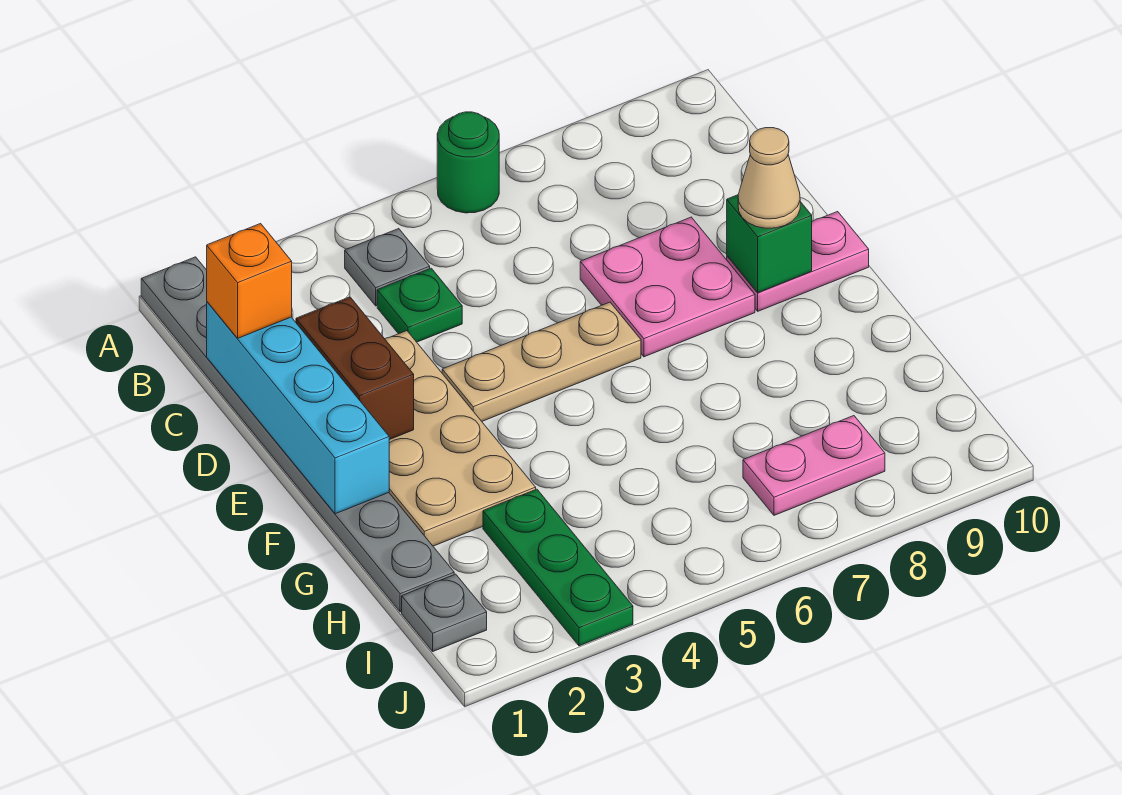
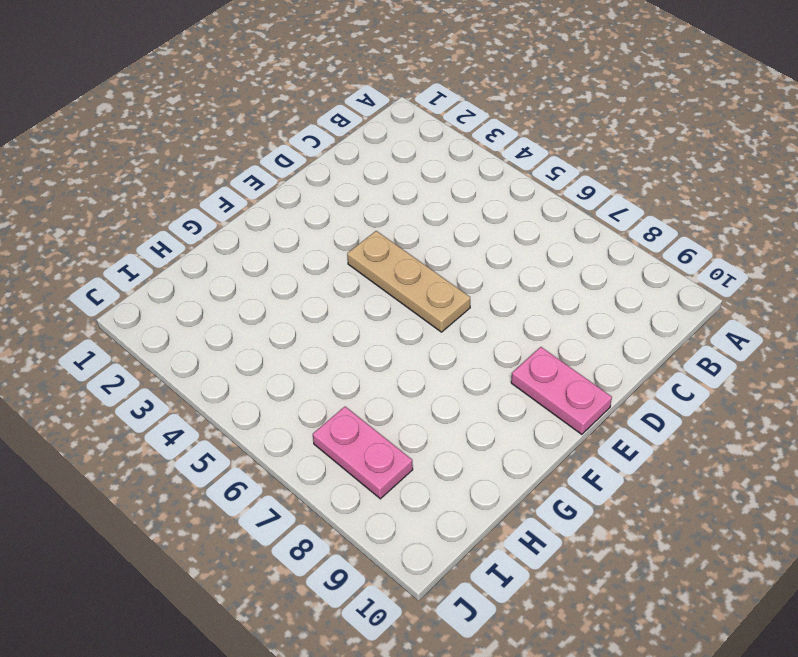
none -> grey plate A1:H1 level 1
none -> green round brick A6 level 1
none -> grey plate B4 level 1

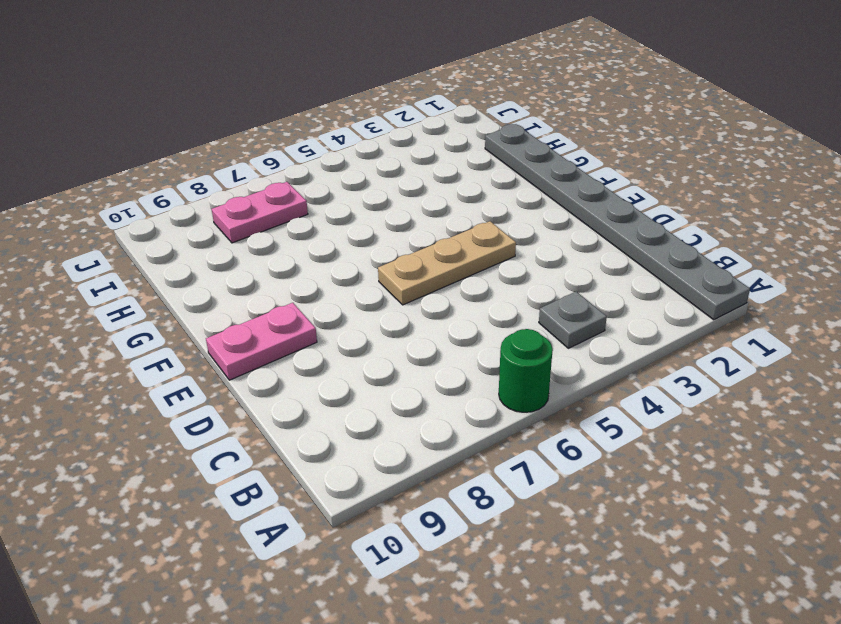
none -> green plate C4 level 1
none -> tan plate D2:G3 level 1
none -> pink plate D7:E8 level 1

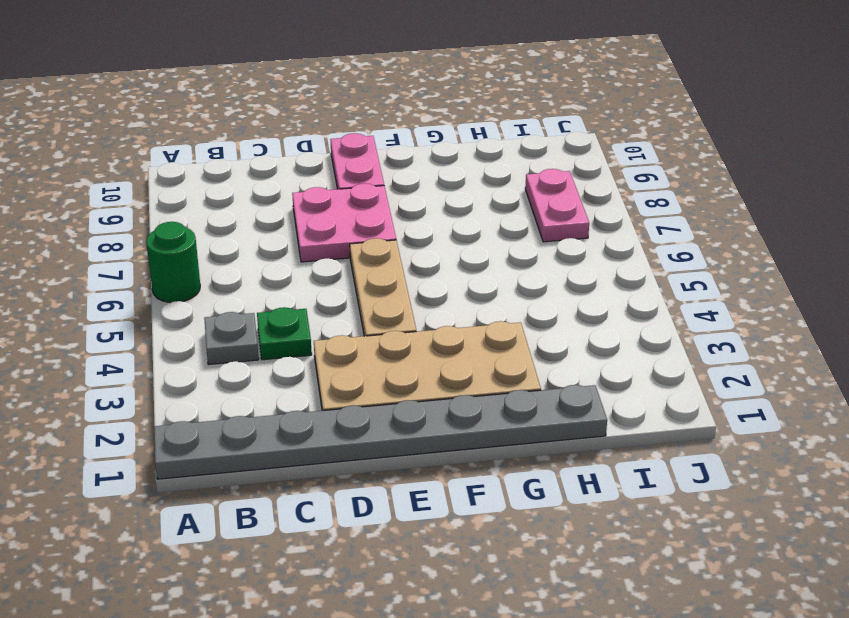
none -> green plate H3:J3 level 1
none -> grey plate I1 level 1
none -> cyan brick C1:F1 level 2

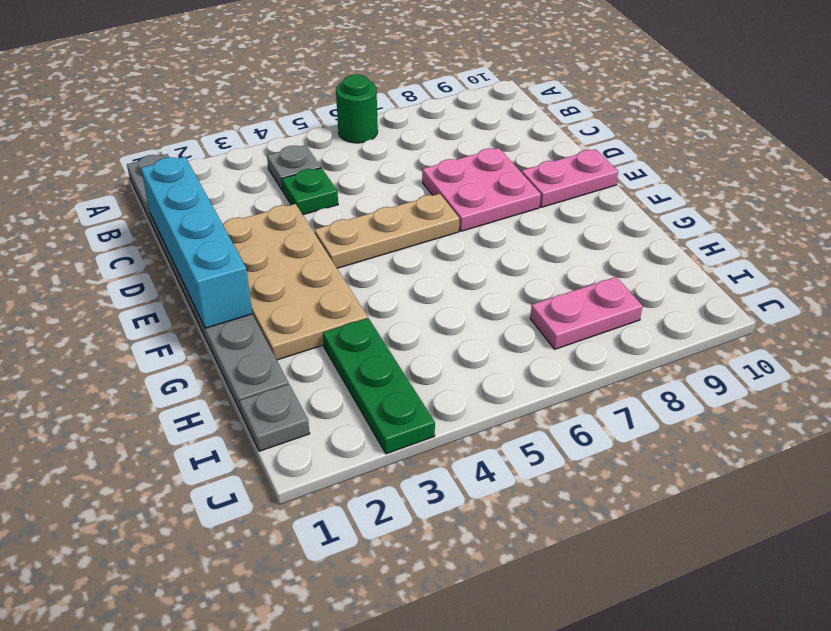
none -> brown brick D2:E2 level 2
none -> green brick E9 level 2
none -> orange brick C1 level 3

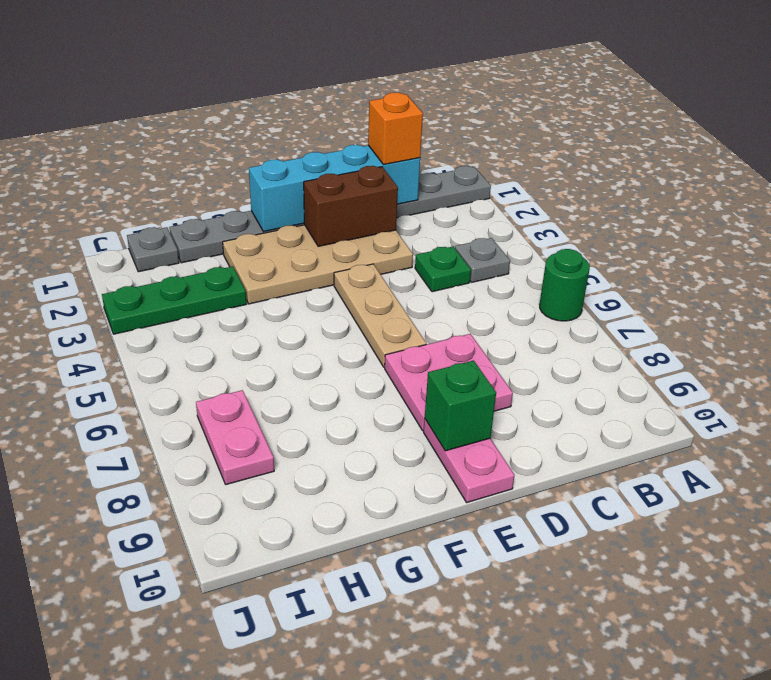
none -> tan cone E9 level 3

